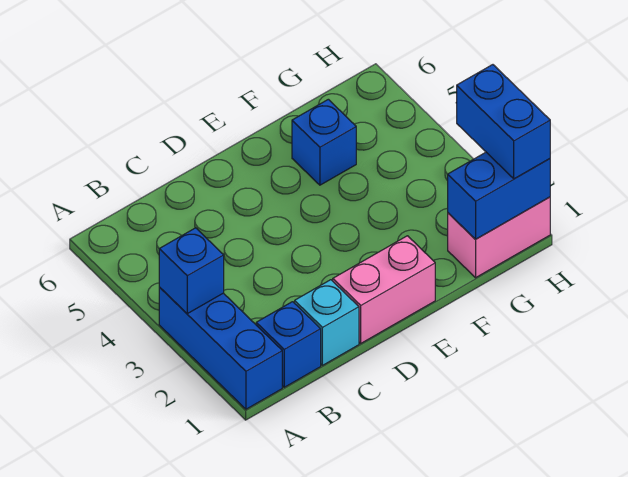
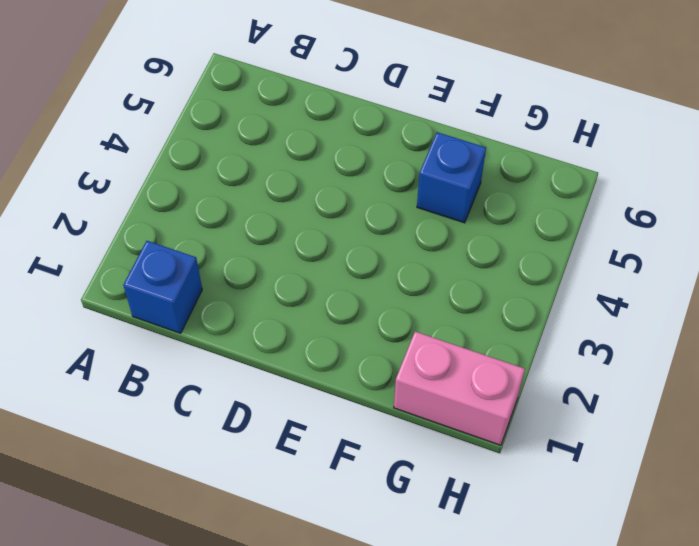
none -> blue brick A1:A3 level 1
none -> cyan brick C1 level 1

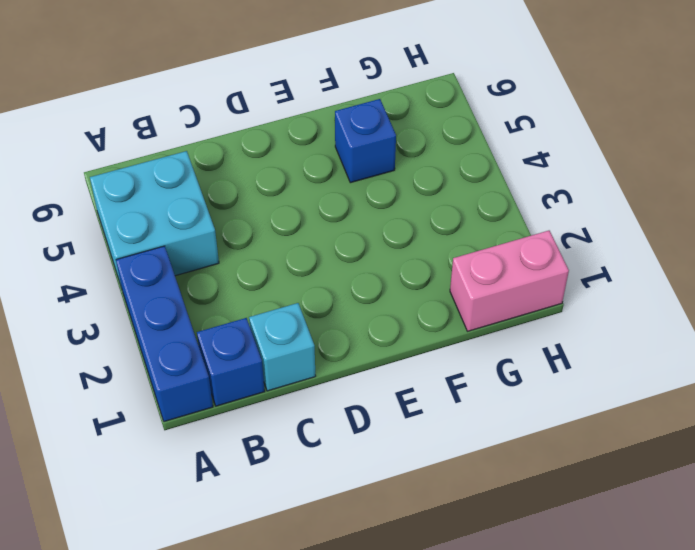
cyan brick A4:B5 level 1 -> none
none -> pink brick D1:E1 level 1
none -> blue brick A3 level 2

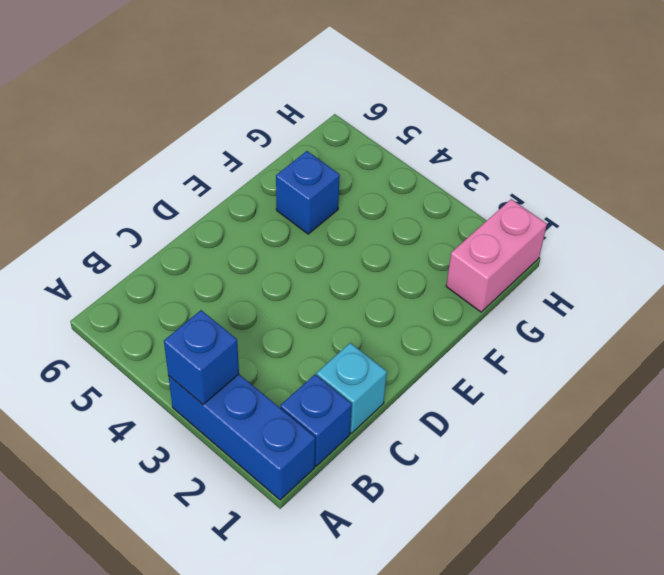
none -> pink brick D1:E1 level 1
none -> blue brick G1:H1 level 2

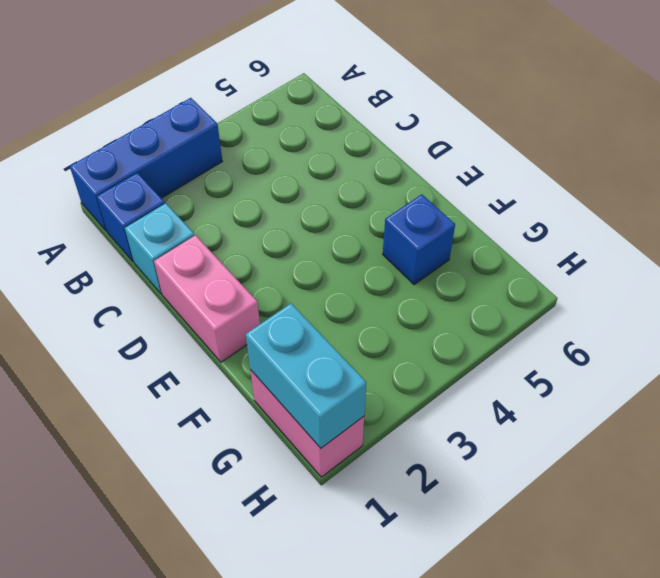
cyan brick G1:H1 level 2 -> blue brick G1:H1 level 2
none -> blue brick A3 level 2
none -> blue brick H1:H2 level 3

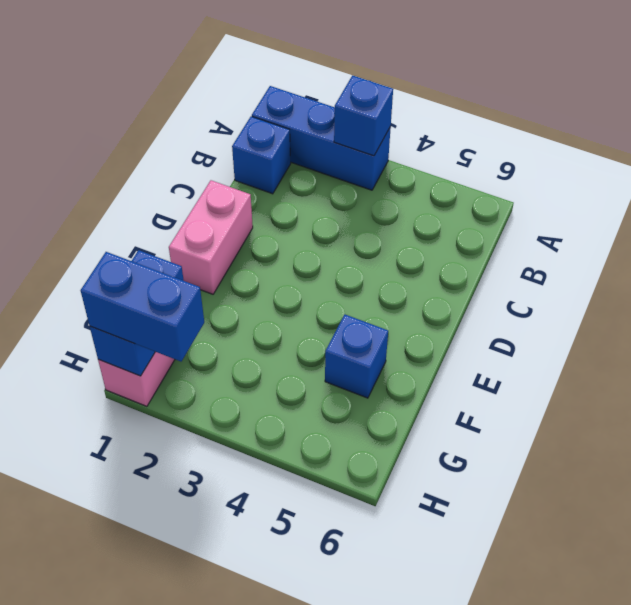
none -> cyan brick C1 level 1

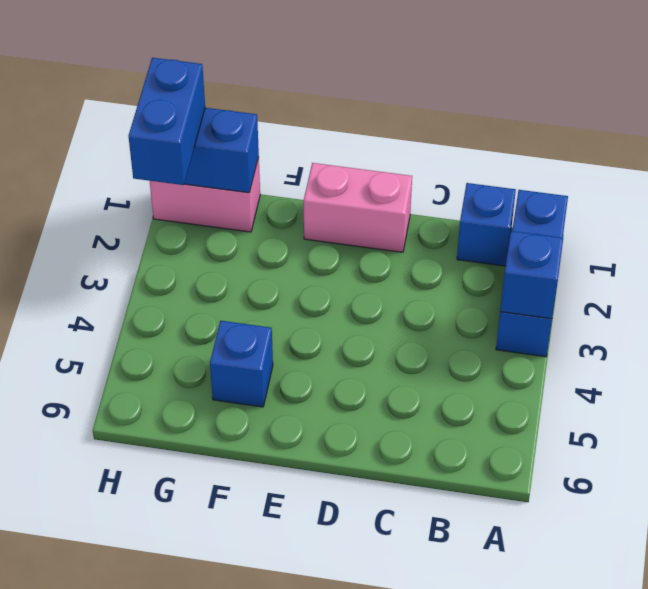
none -> cyan brick C1 level 1

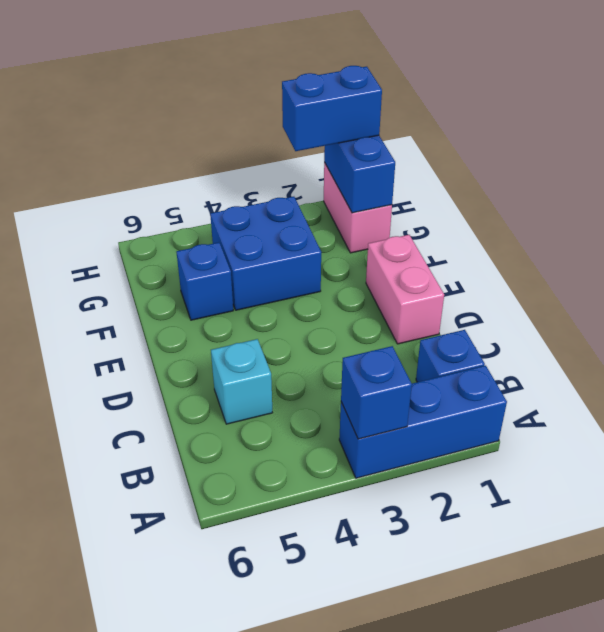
cyan brick C5 level 1 -> cyan brick C1 level 1
blue brick F3:G4 level 1 -> none

